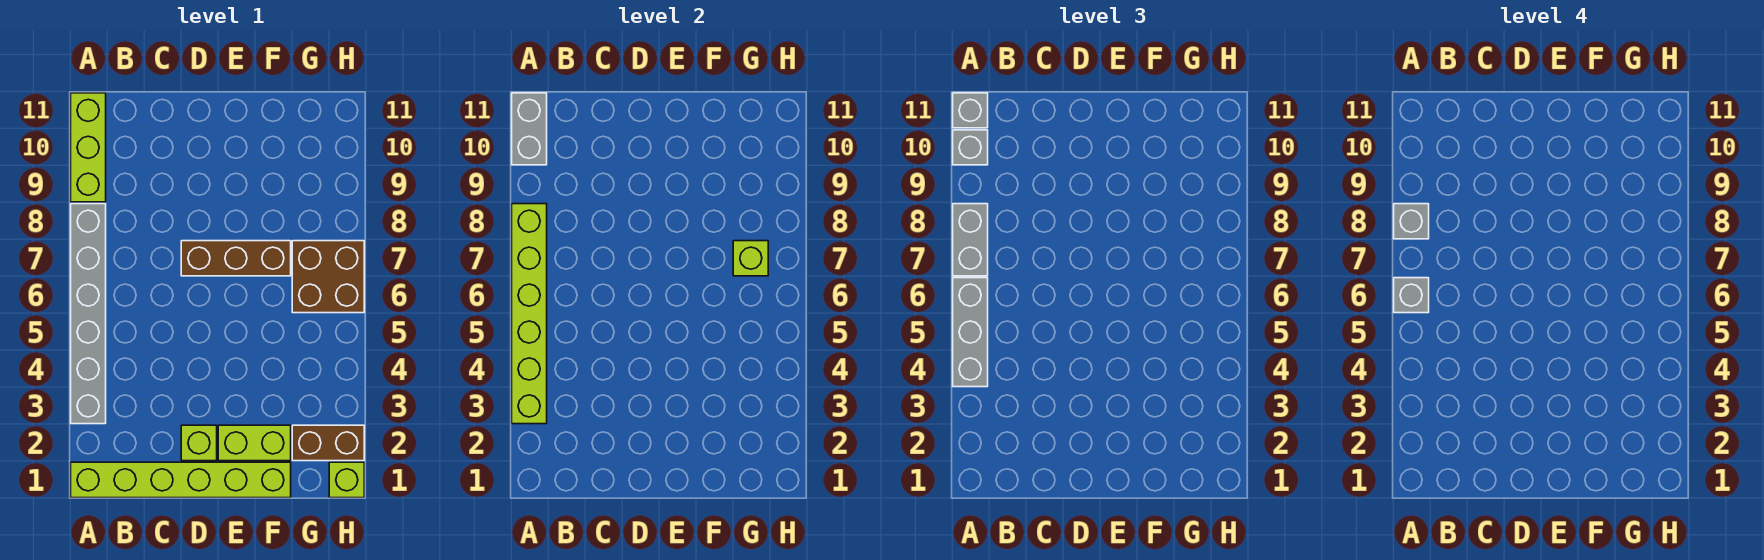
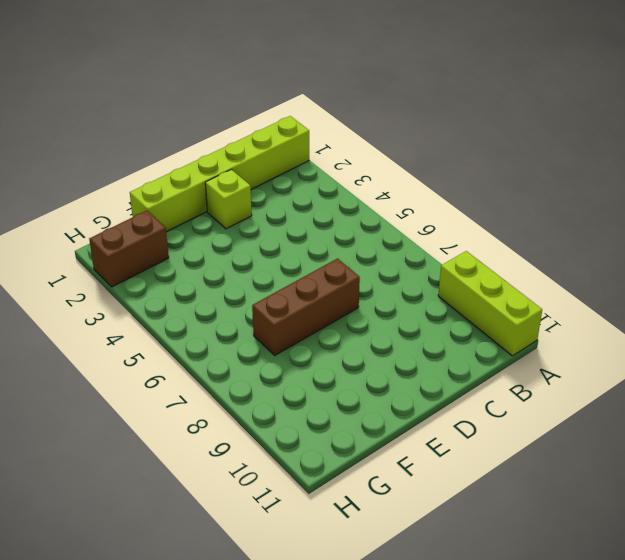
none -> grey brick A3:A8 level 1
none -> lime brick E2:F2 level 1
none -> brown brick G6:H7 level 1

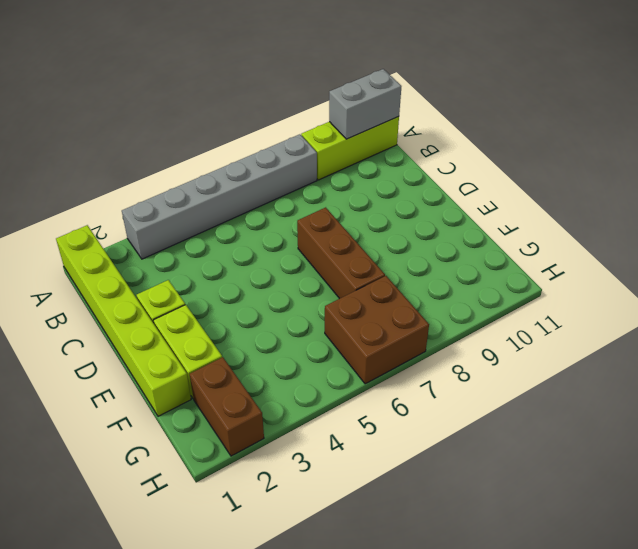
none -> lime brick H1 level 1
none -> lime brick A3:A8 level 2
none -> lime brick G7 level 2

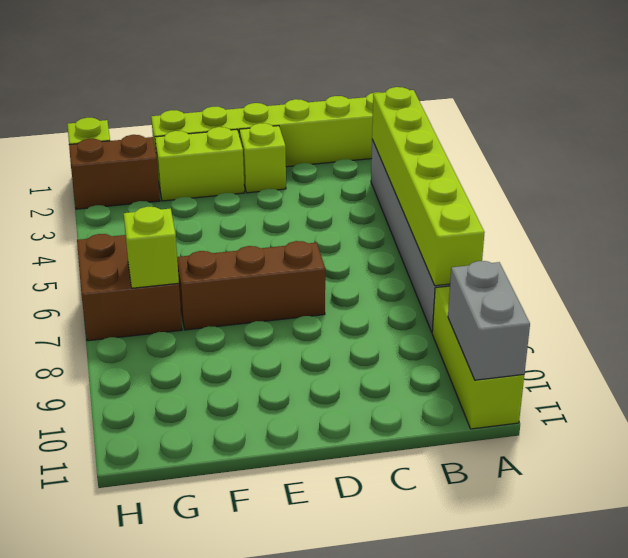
none -> grey brick A4:A6 level 3
none -> grey brick A7:A8 level 3
none -> grey brick A10 level 3

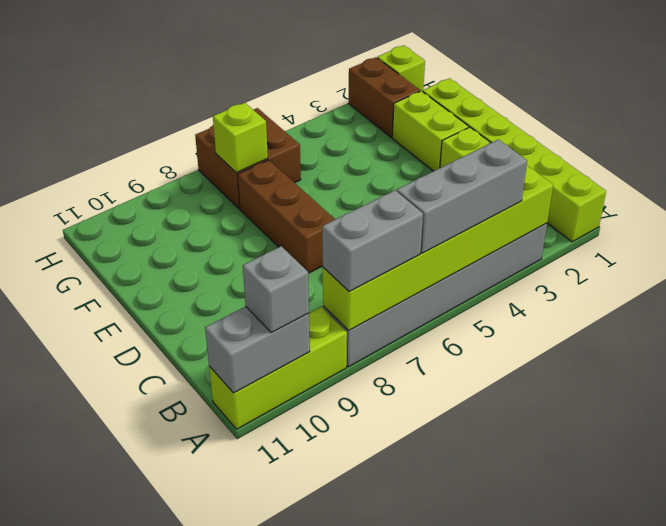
none -> grey brick A11 level 3
none -> grey brick A6 level 4
none -> grey brick A8 level 4

